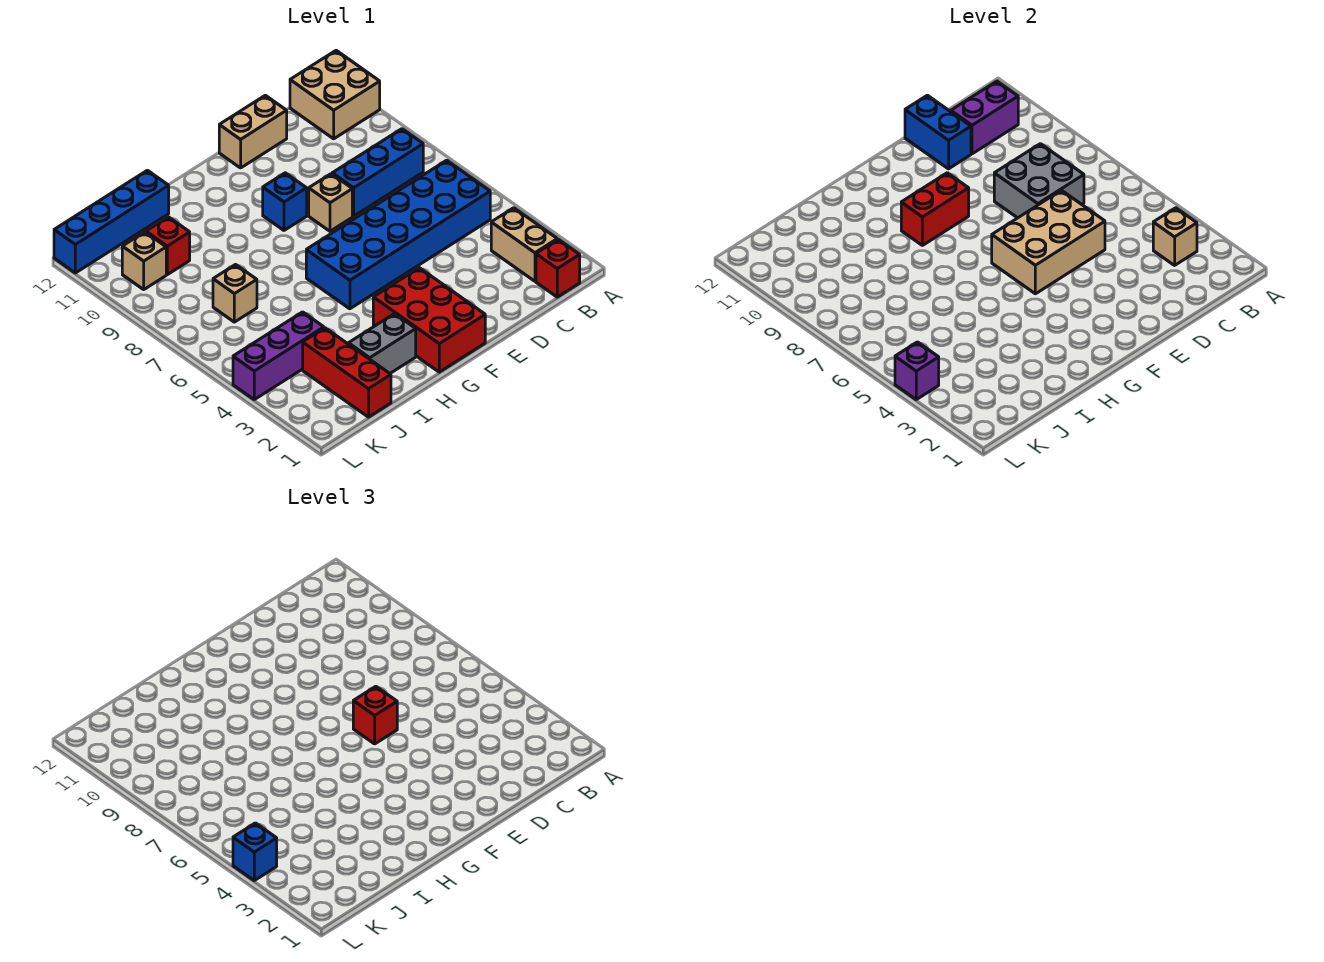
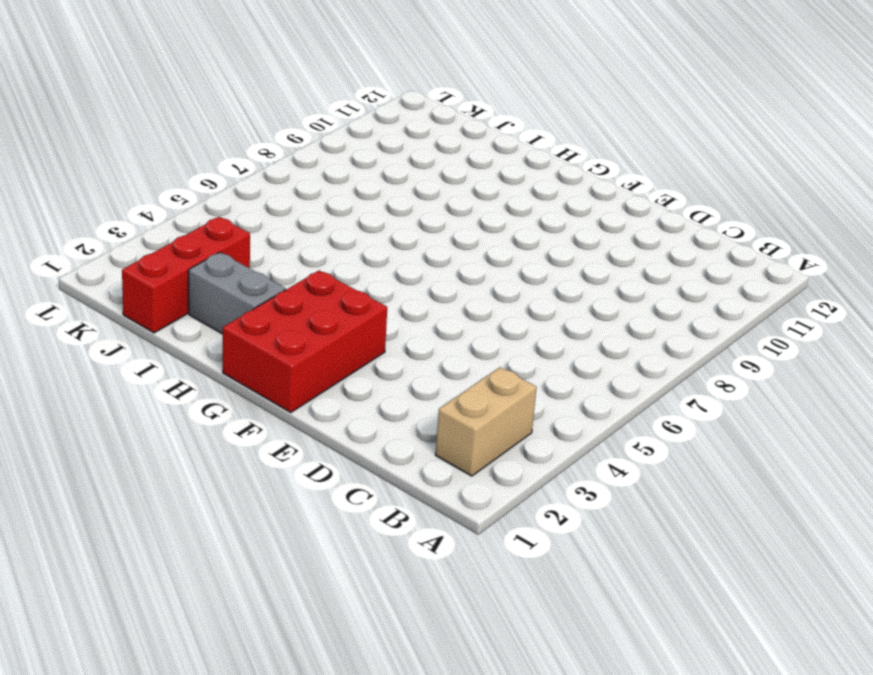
none -> tan brick A11:B12 level 1
none -> red brick B1 level 1
none -> blue brick B5:G6 level 1

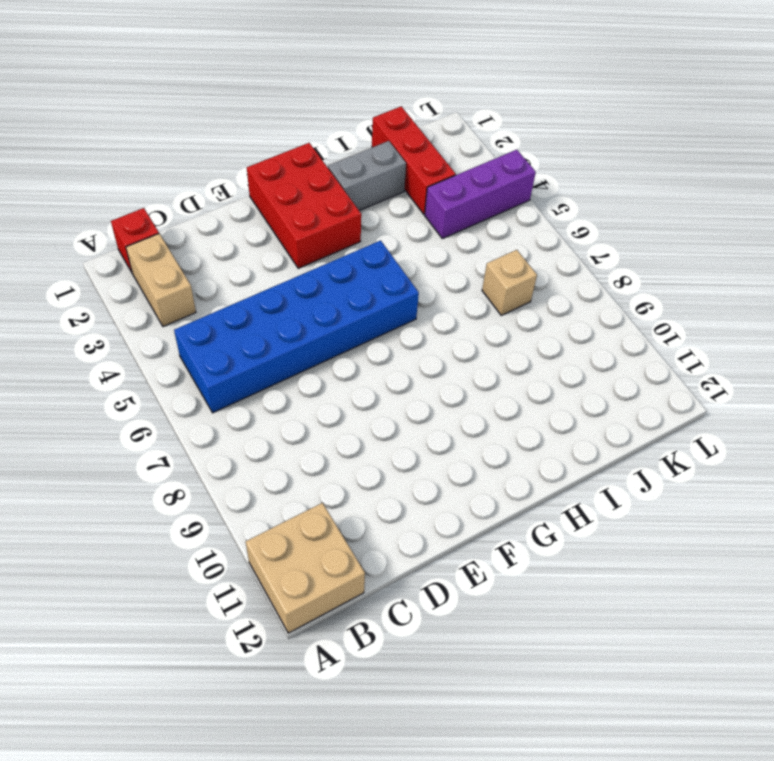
none -> blue brick B8:D8 level 1
none -> tan brick D12:E12 level 1
none -> tan brick E8 level 1

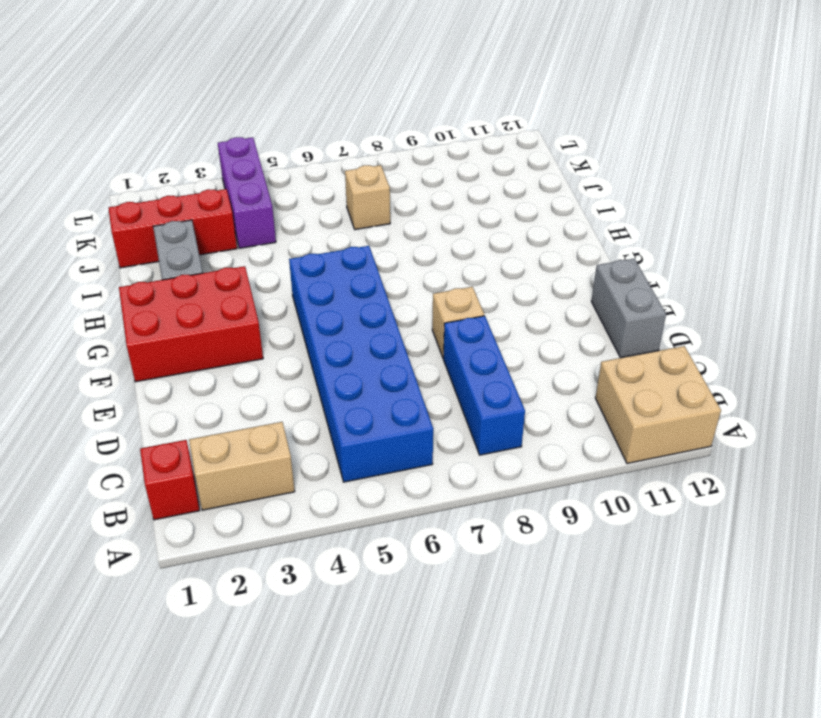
grey brick D12:E12 level 1 -> tan brick D12:E12 level 1
none -> blue brick F9 level 1
none -> blue brick I12:L12 level 1
none -> red brick J10 level 1

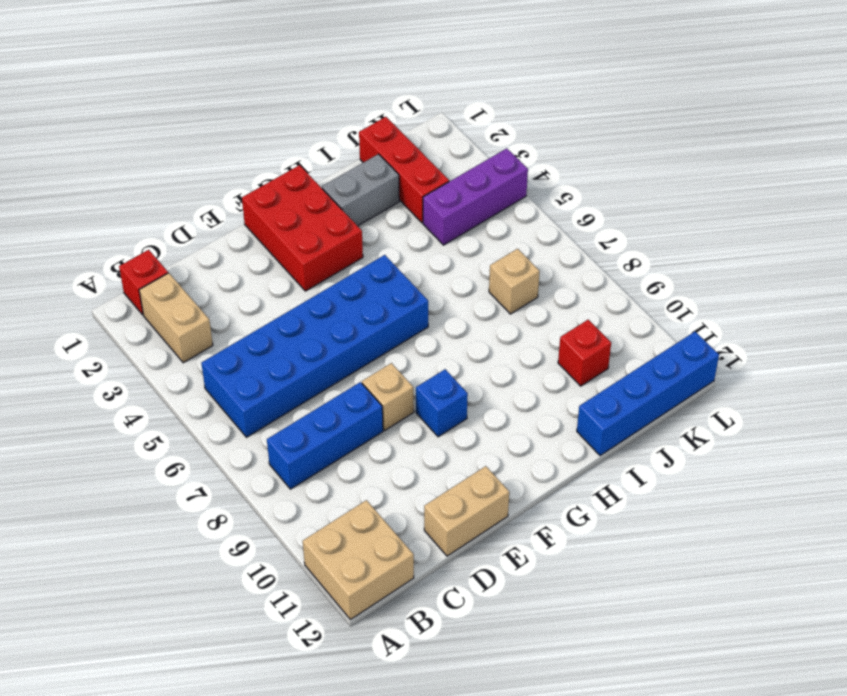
none -> tan brick K10 level 1
none -> tan brick B3 level 2
none -> purple brick B11:C11 level 2

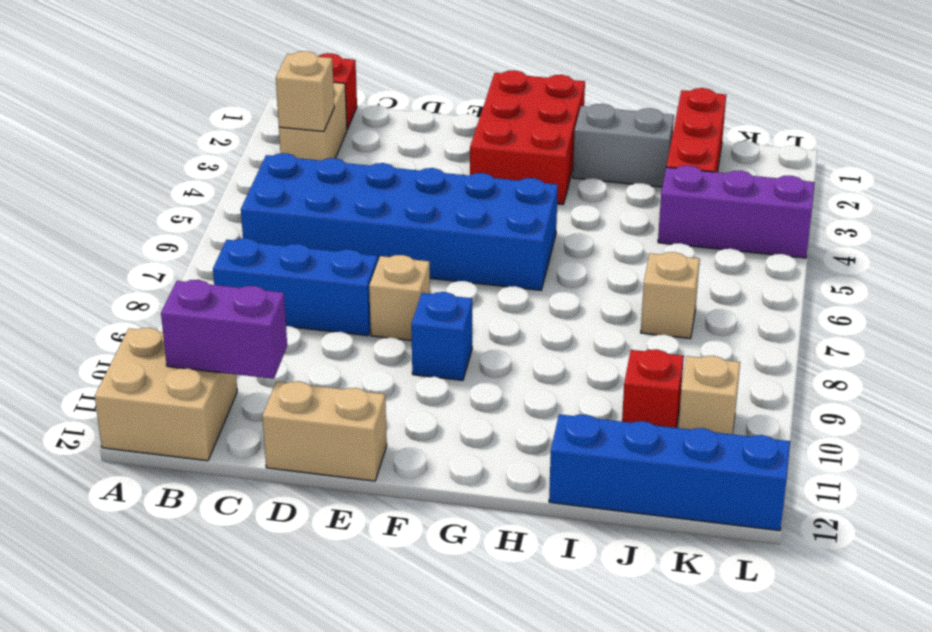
none -> grey brick C7:D8 level 2
none -> tan brick D5:F6 level 2
none -> blue brick D11:D12 level 2

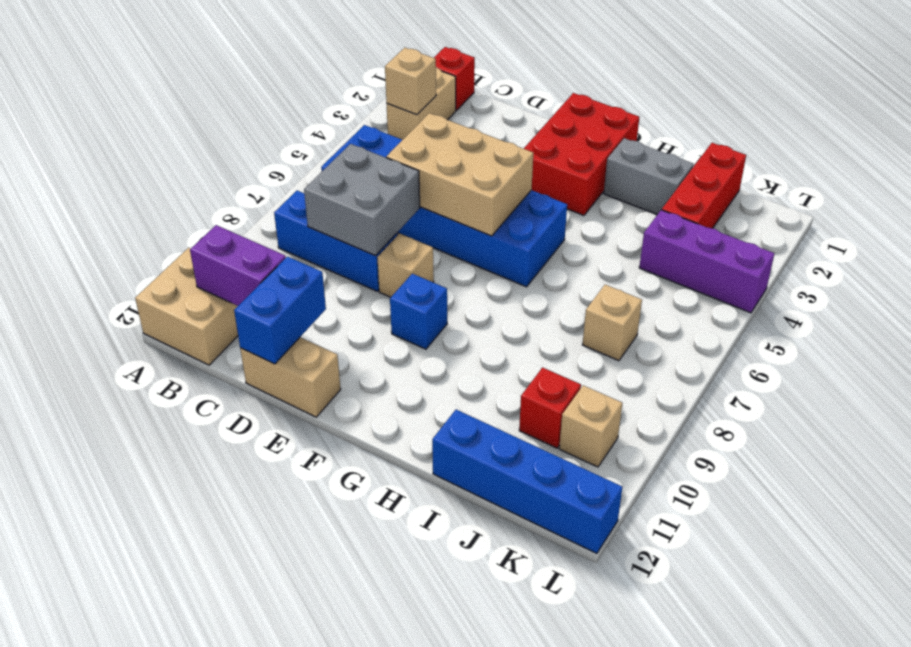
none -> red brick F9:G9 level 2
none -> purple brick L4 level 2
none -> red brick E6 level 3

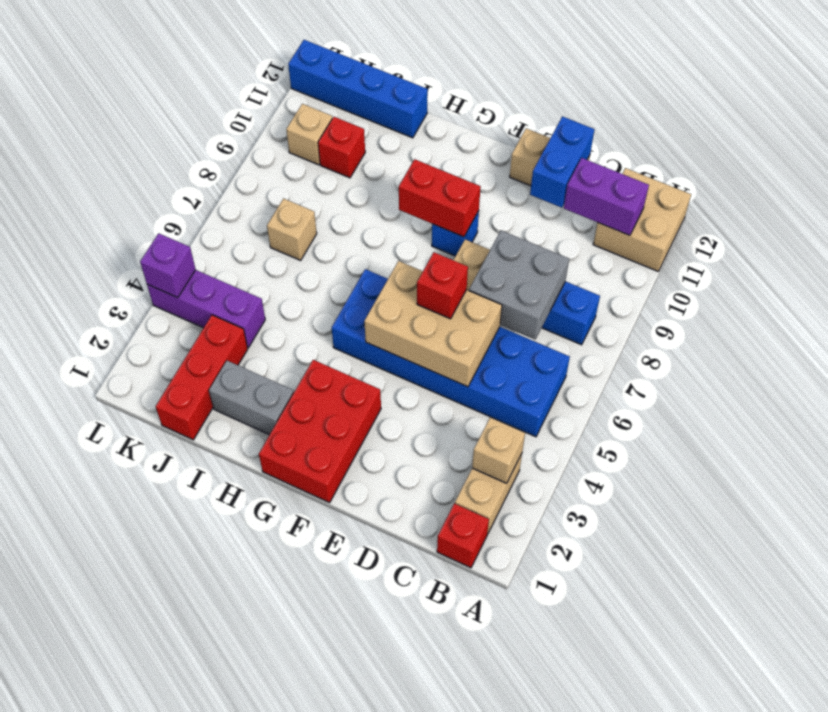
none -> blue brick L4 level 3

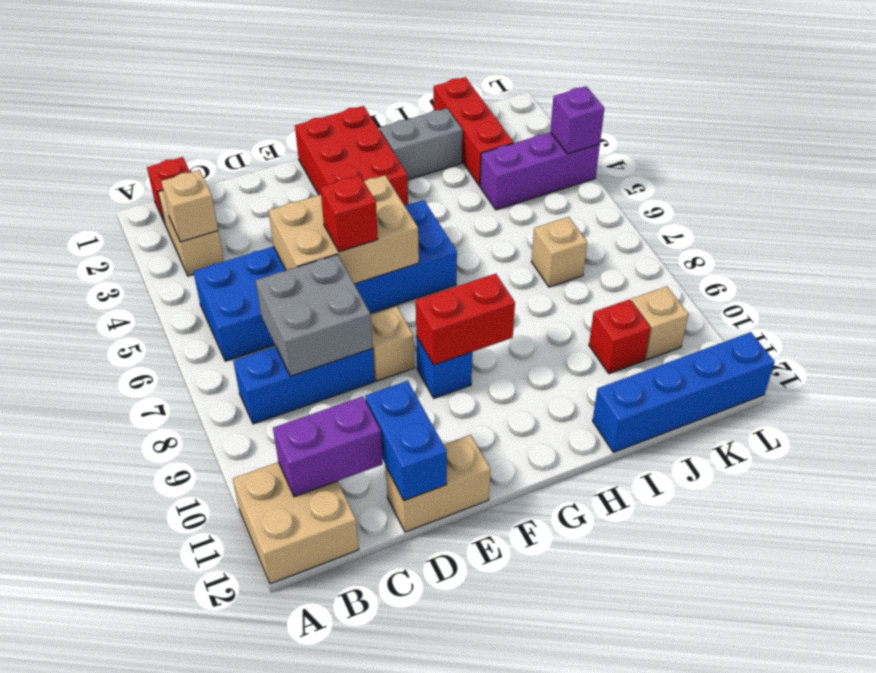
none -> blue brick L4 level 3

